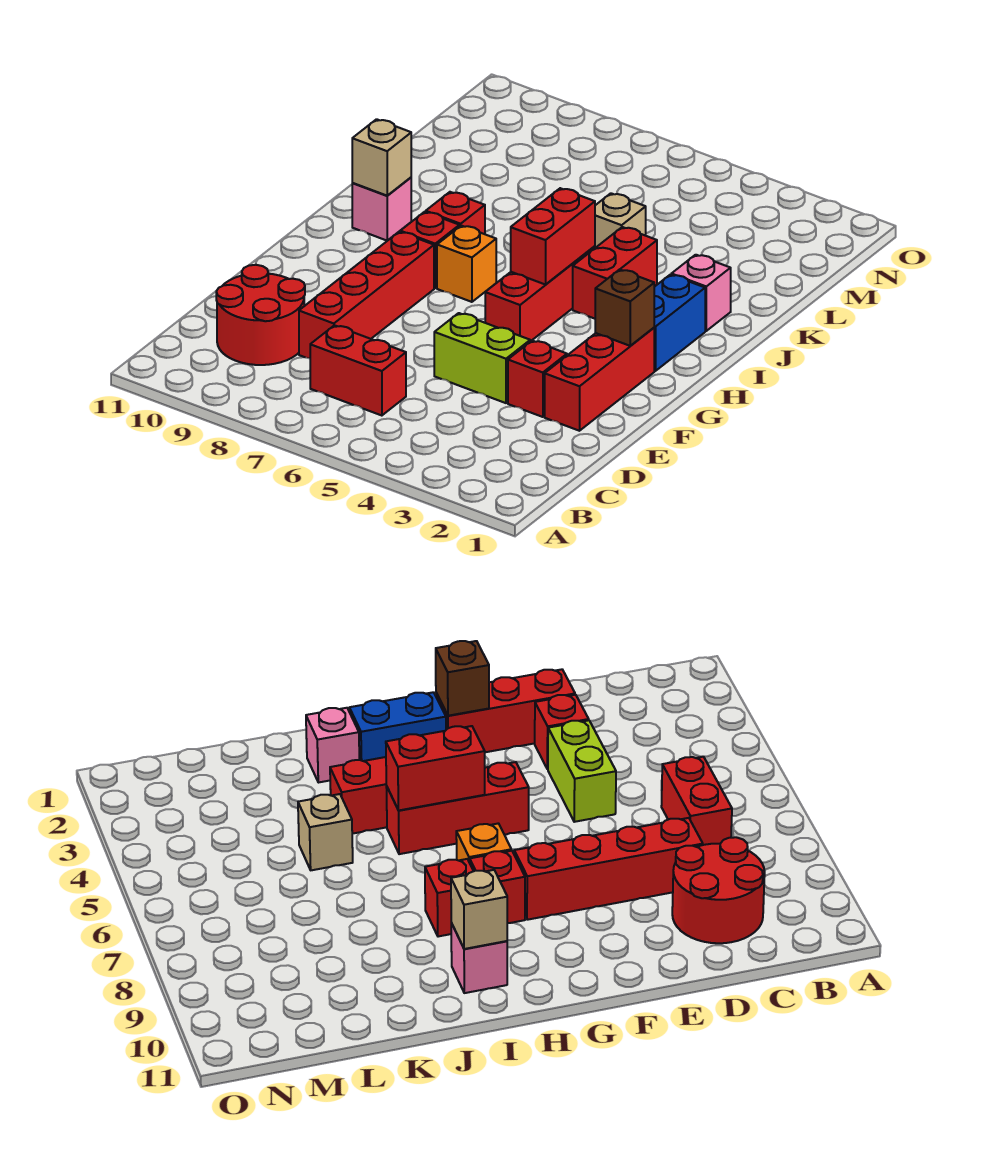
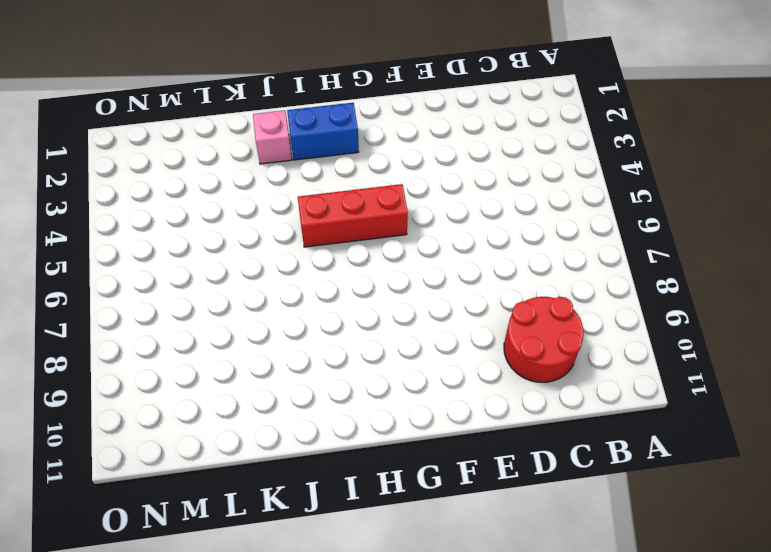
none -> red brick C6:C7 level 1
none -> red brick D8:G8 level 1
none -> red brick E2:G2 level 1

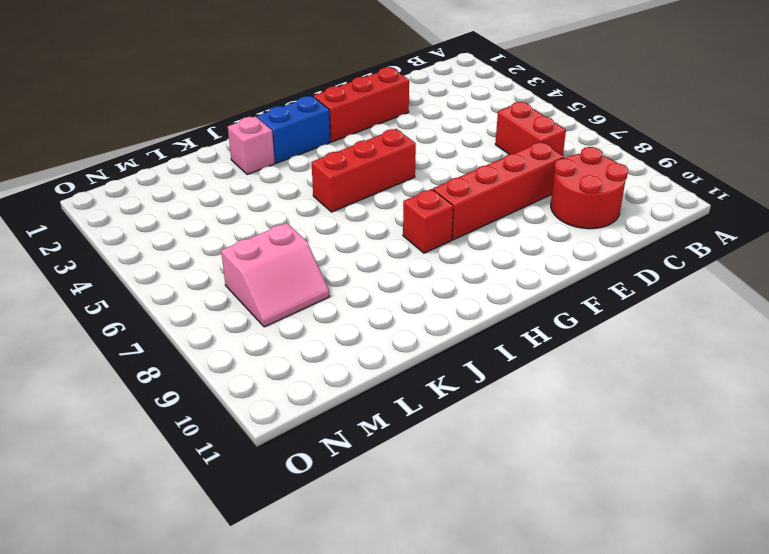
pink slope L7:M8 level 1 top 7 -> none
none -> red brick E3 level 1
none -> lime brick E4:E5 level 1
none -> orange brick H7 level 1

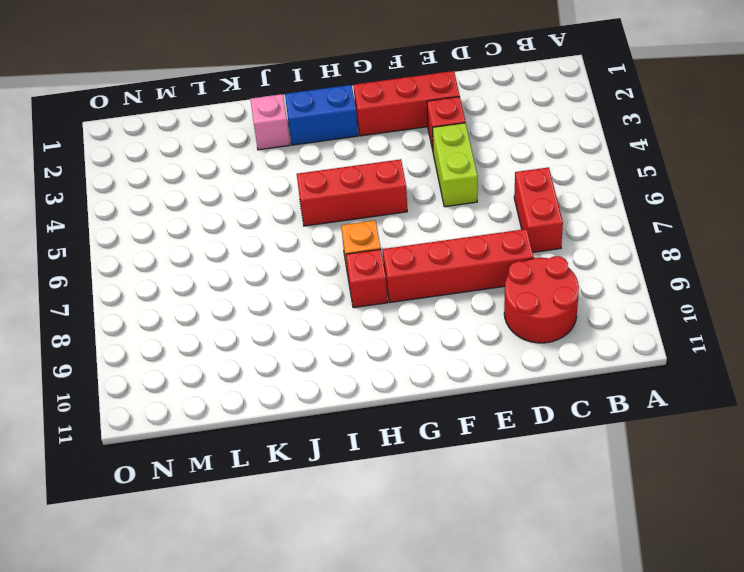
none -> red brick I4:J4 level 1
none -> red brick I8 level 1
none -> pink brick I10 level 1

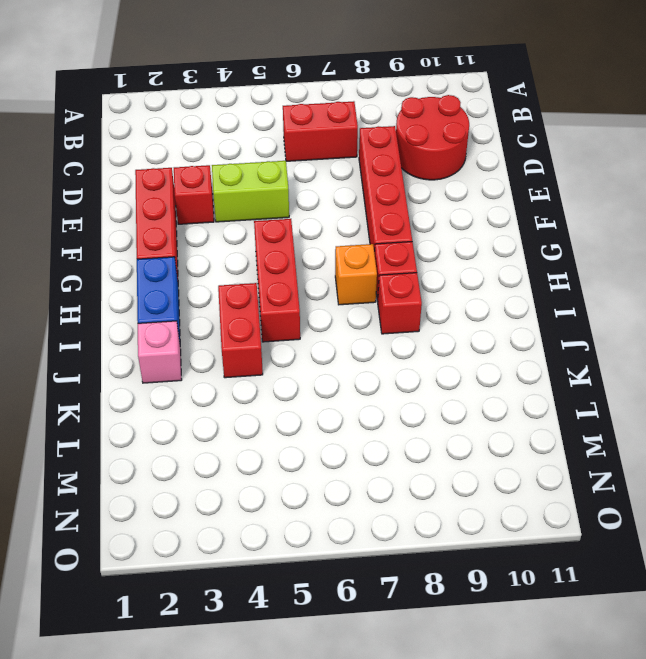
none -> pink brick I10 level 1
none -> tan brick K5 level 1
none -> brown brick G2 level 2

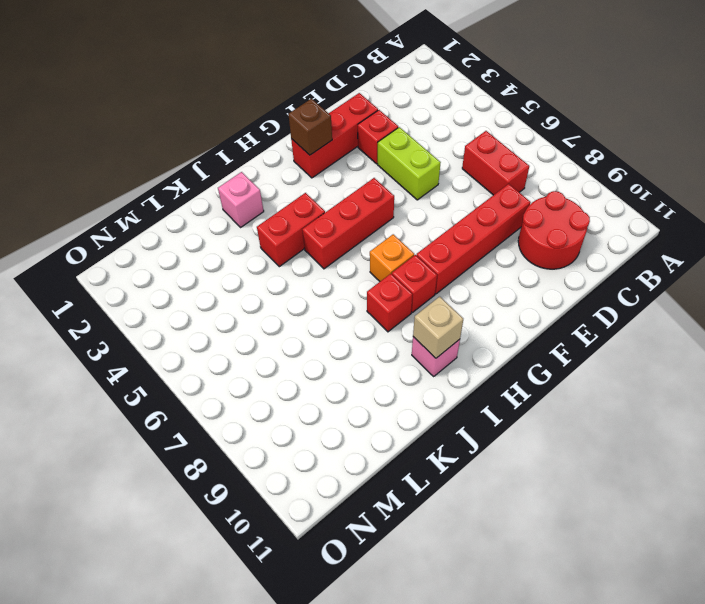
none -> blue brick H2:I2 level 1
none -> tan brick K5 level 1
none -> red brick H5:I5 level 2

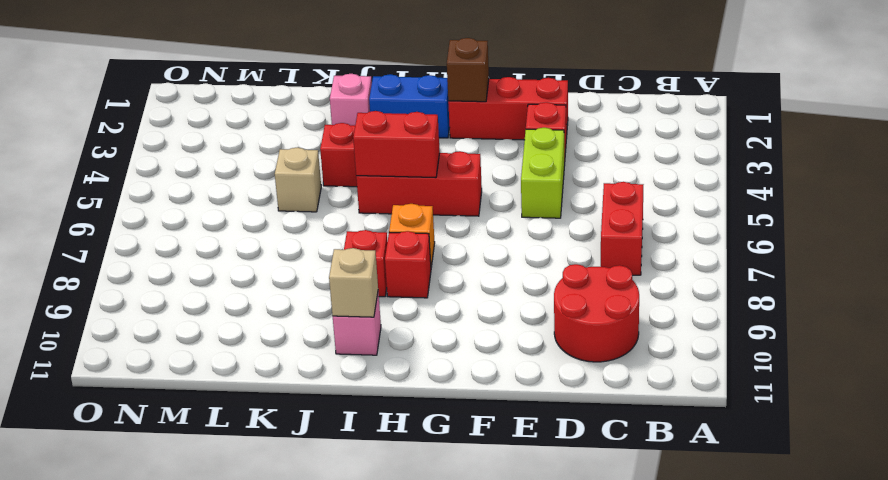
none -> red brick D8:G8 level 1

